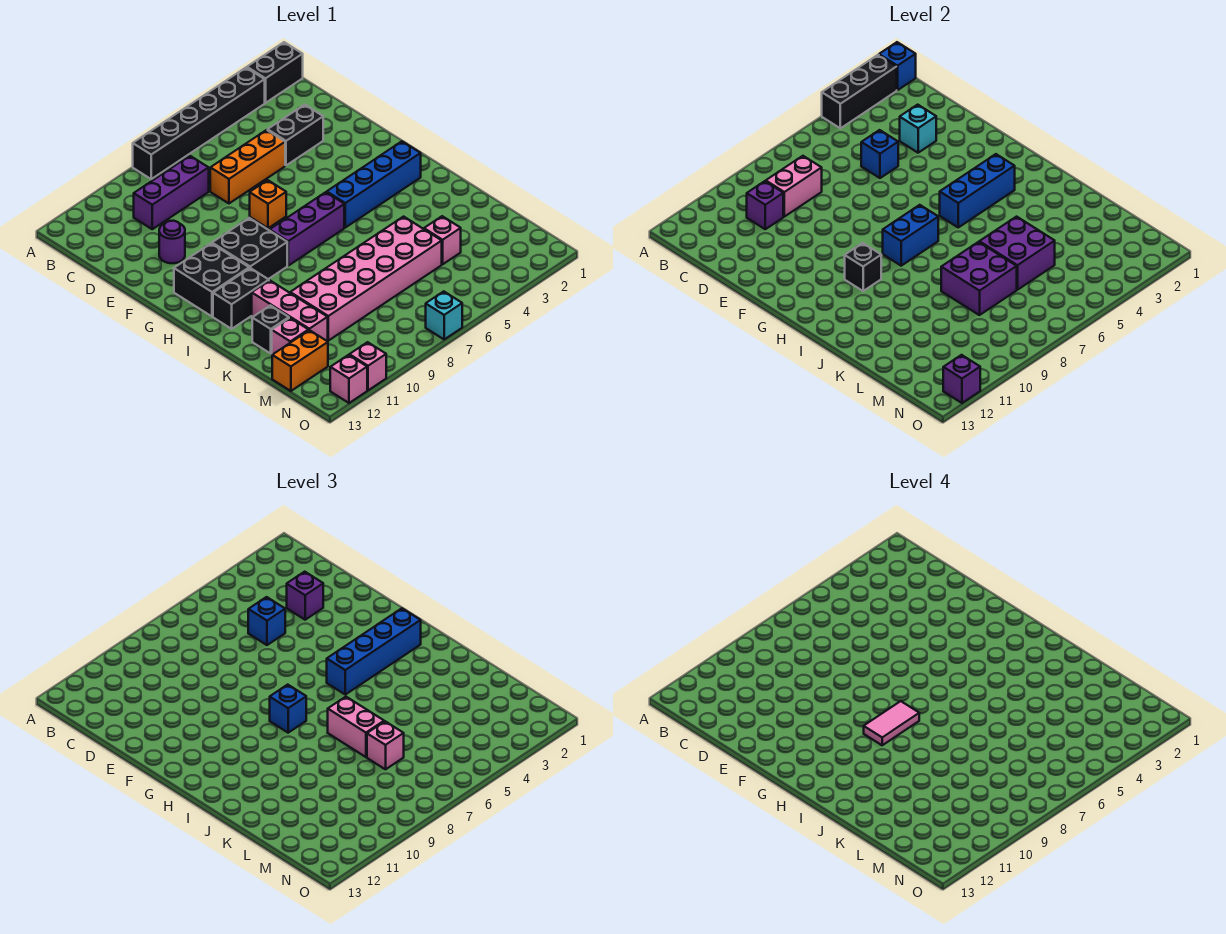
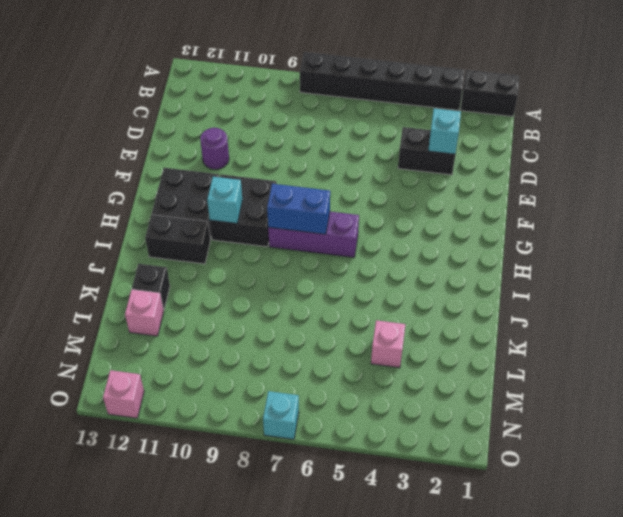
cyan brick H10 level 2 -> black brick H10 level 2
none -> purple brick C8:C10 level 1
none -> orange brick D5:D7 level 1
none -> orange brick F7 level 1
none -> blue brick H2:H5 level 1

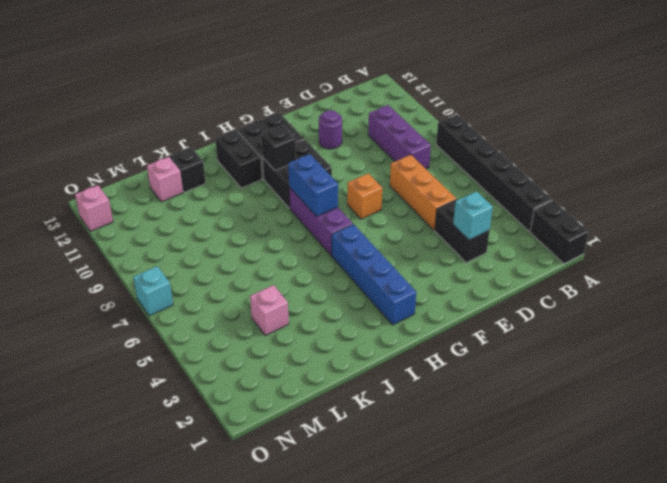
none -> pink brick J11:L11 level 1
none -> pink brick K5:L10 level 1
none -> orange brick M12:M13 level 1
none -> pink brick O11 level 1

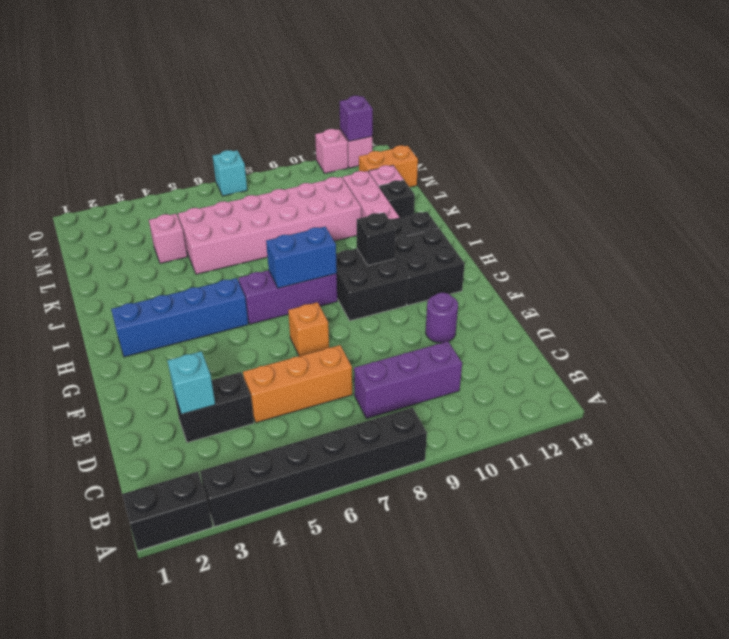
none -> blue brick A1 level 2
none -> black brick A2:A4 level 2
none -> pink brick C8:C9 level 2
none -> purple brick C10 level 2

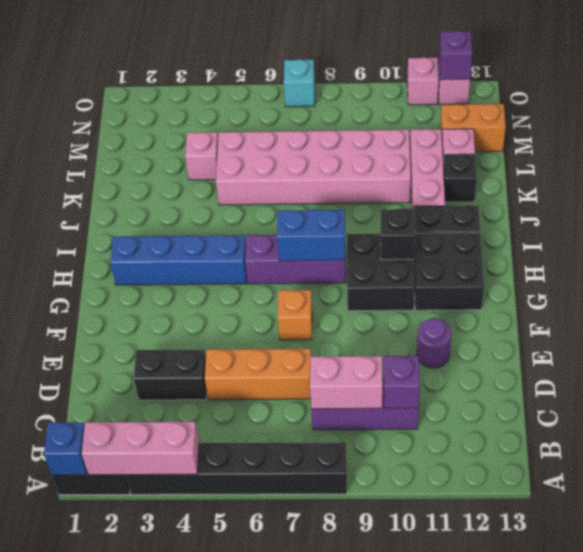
pink brick A2:A4 level 2 -> black brick A2:A4 level 2
none -> cyan brick D3 level 2
none -> blue brick D5 level 2
none -> blue brick H3:H5 level 2
none -> purple brick K5:L6 level 2

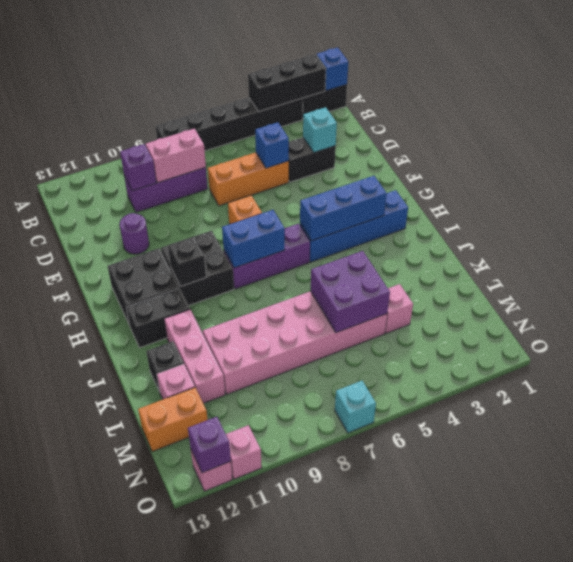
none -> purple brick K7:L8 level 2
none -> purple brick D3 level 3
none -> blue brick D5 level 3
none -> blue brick H2:H5 level 3

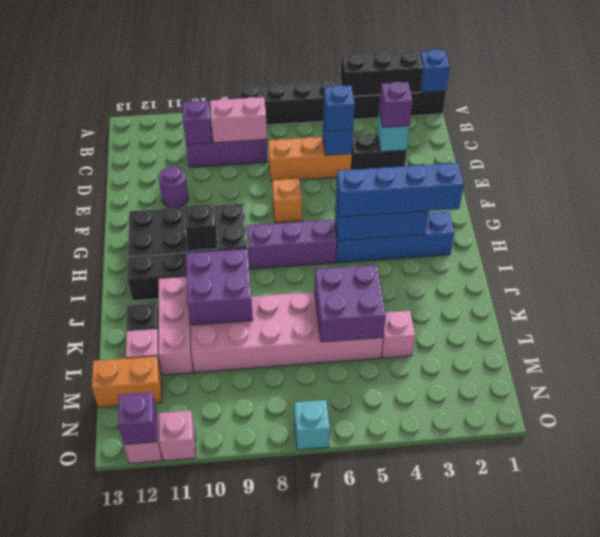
purple brick J9:K10 level 2 -> purple brick K7:L8 level 2
none -> blue brick H7:H8 level 2
none -> blue brick H8 level 3
none -> pink brick J7:K7 level 3
none -> pink brick L7 level 3

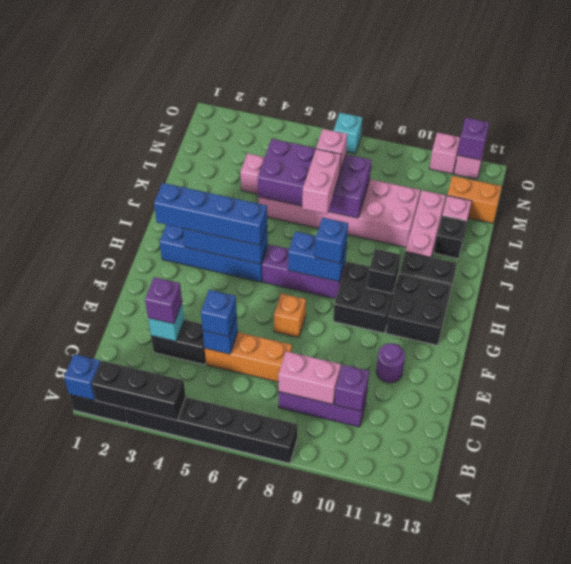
none -> pink tile H8:H9 level 4

